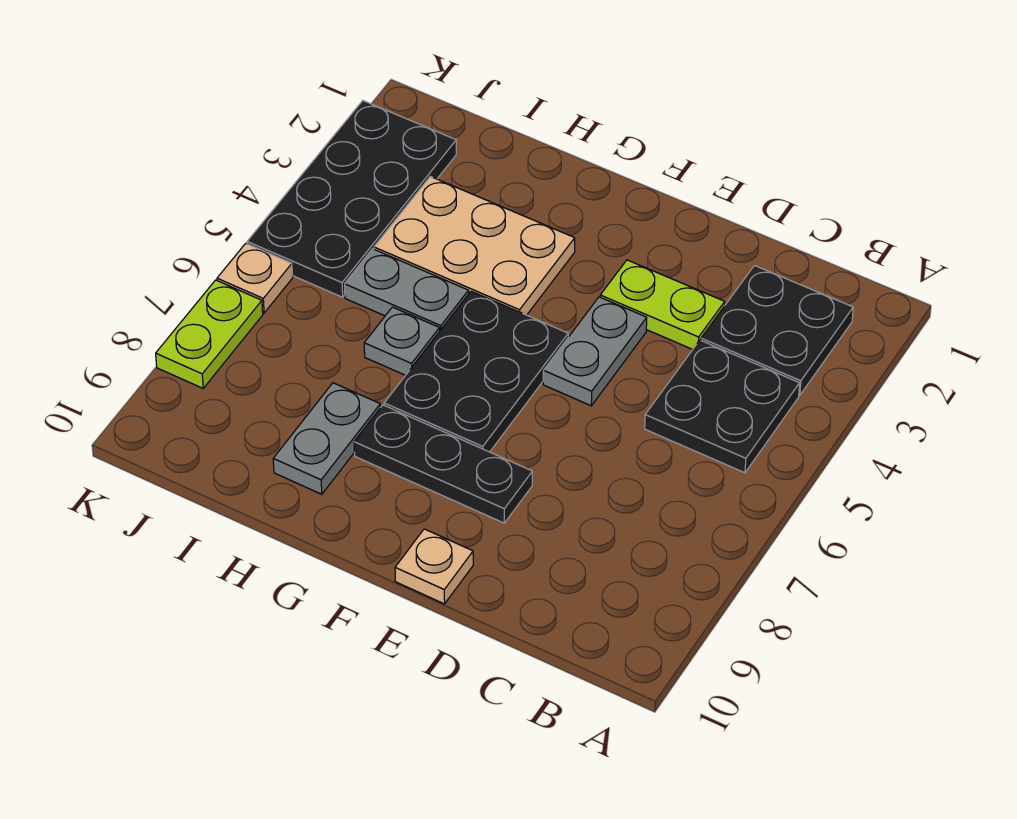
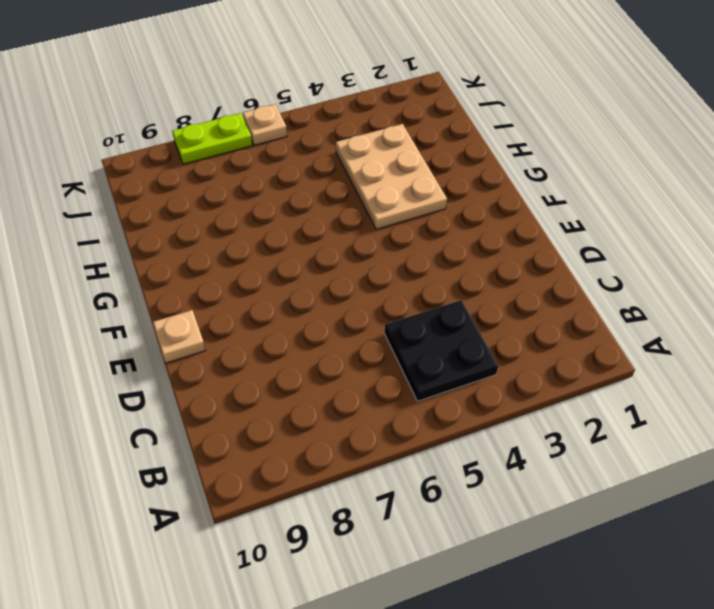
none -> black plate B2:C3 level 1
none -> lime plate D3:E3 level 1
none -> grey plate E4:E5 level 1

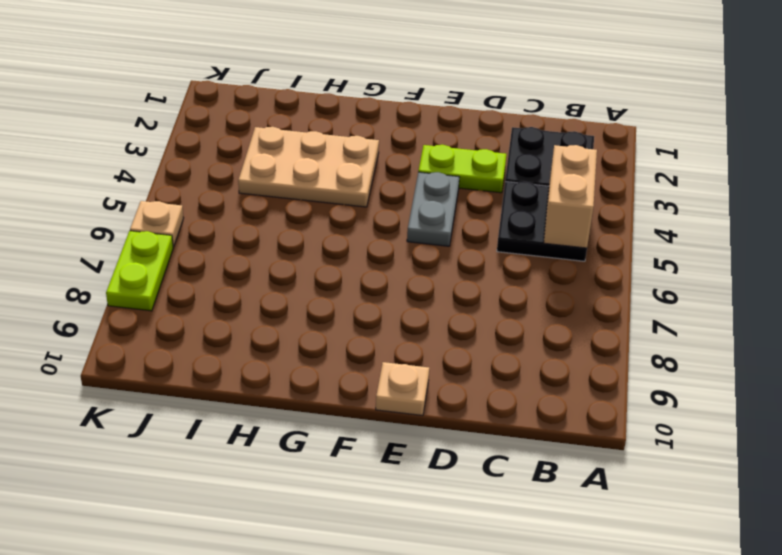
tan brick B4:B5 level 2 -> none
none -> black plate E8:G8 level 1
none -> black plate F5:G7 level 1
none -> grey plate H5:I5 level 1

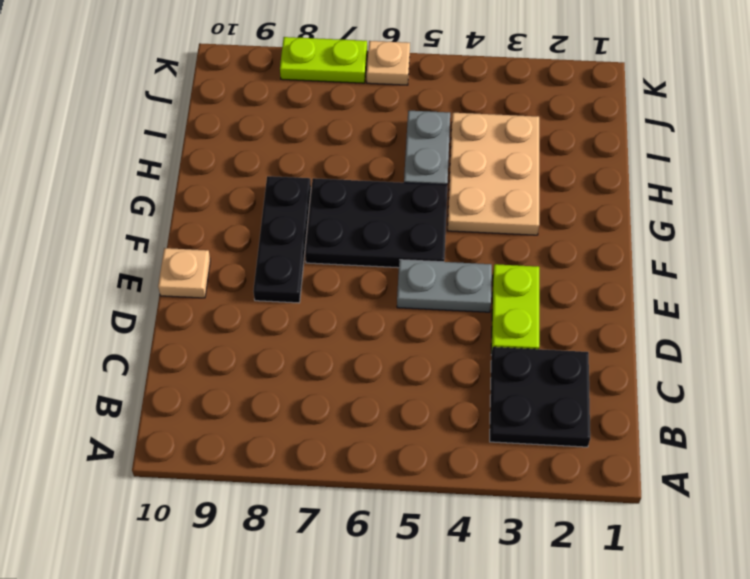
none -> black plate B4:C5 level 1
none -> grey plate H6 level 1
none -> grey plate H8:H9 level 1

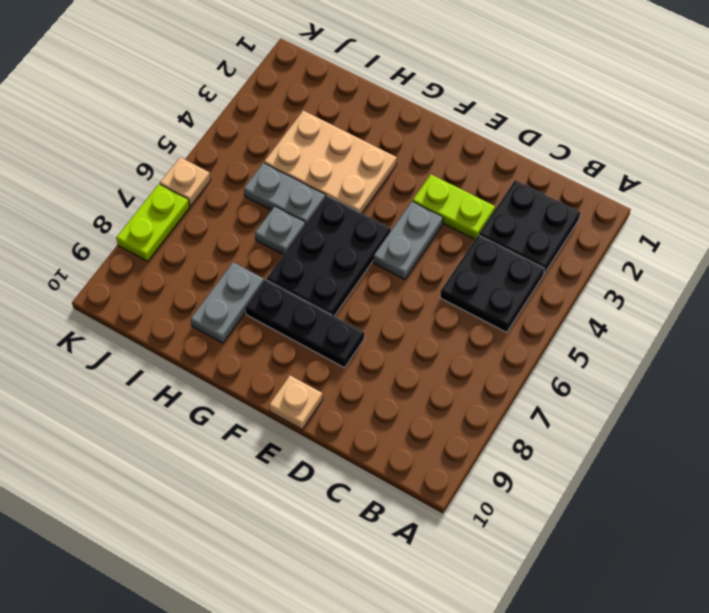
none -> black plate J2:K5 level 1

